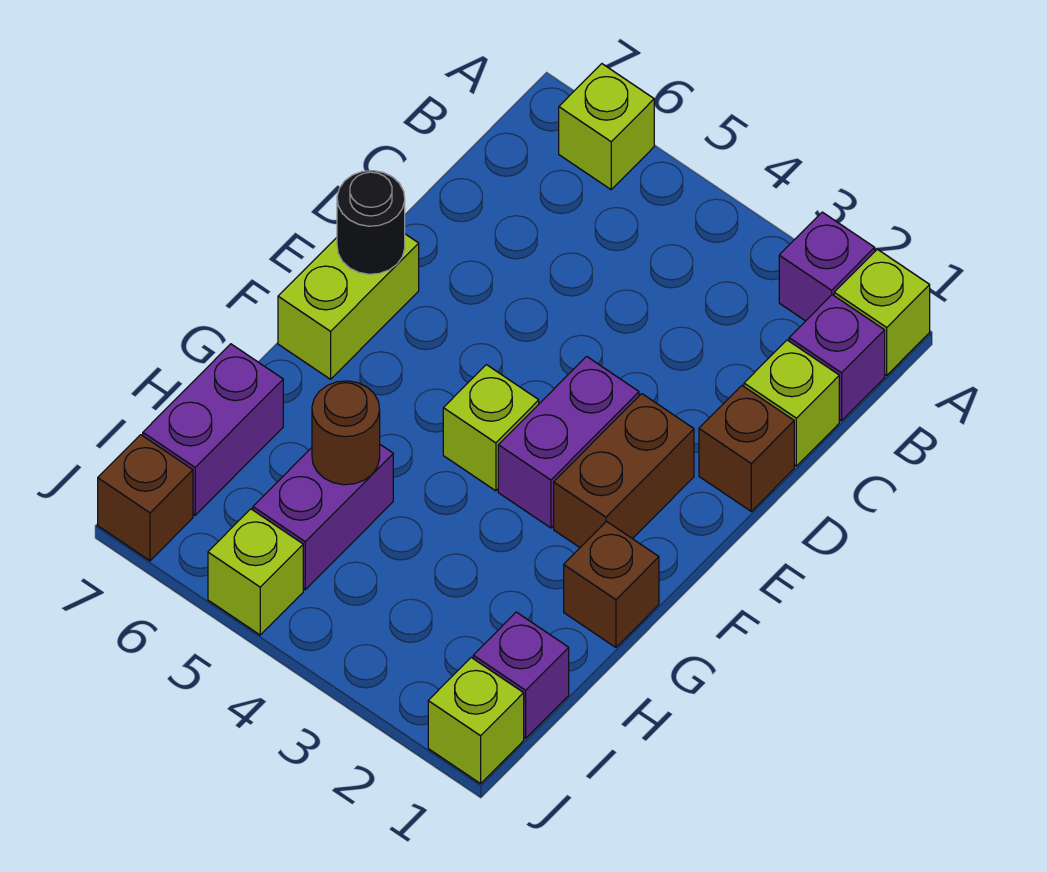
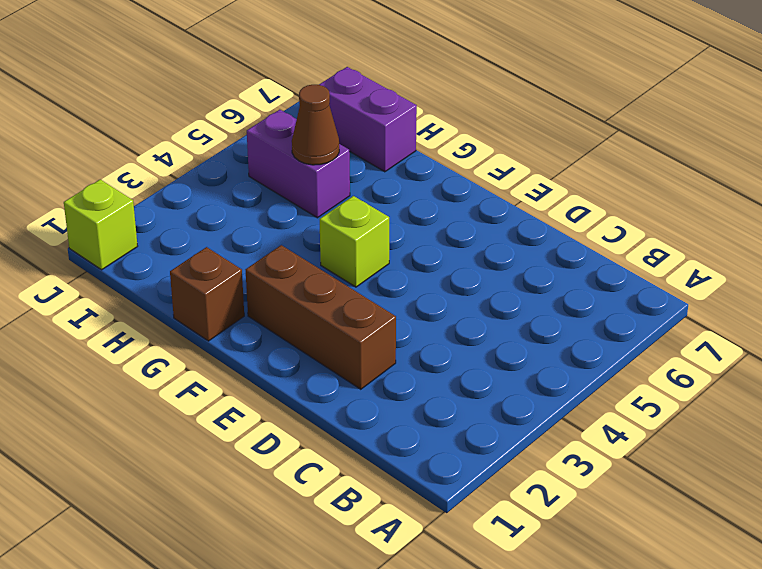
brown brick D2:F2 level 1 -> brown brick E2:F2 level 1
brown cone H5 level 2 -> brown round brick H5 level 2
none -> lime brick A1 level 1
none -> purple brick A2 level 1
none -> lime brick A6 level 1

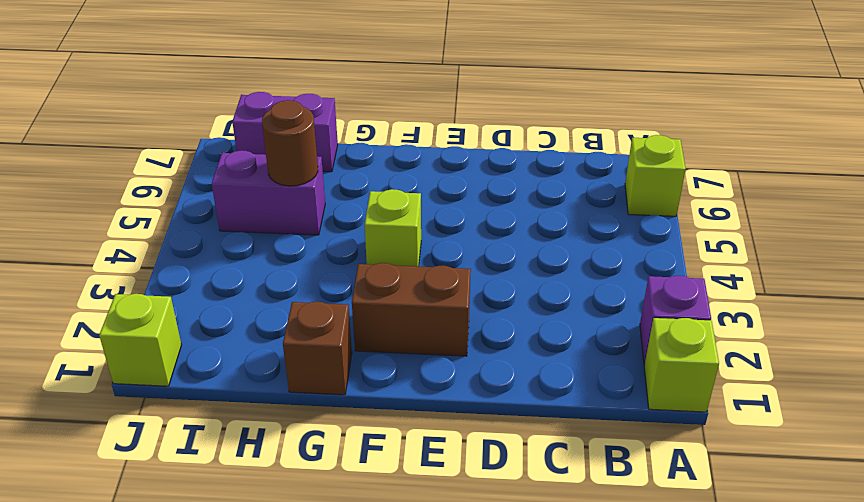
none -> purple brick B1 level 1
none -> lime brick C1 level 1
none -> brown brick D1 level 1

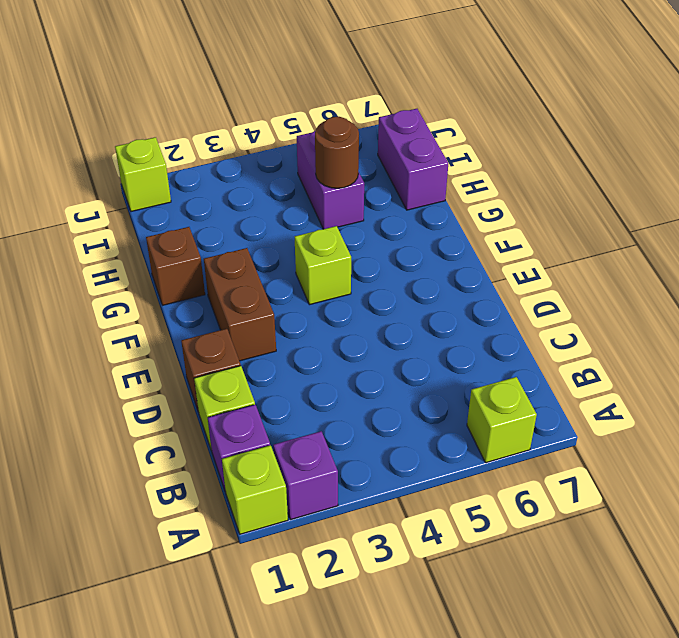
none -> purple brick E3:F3 level 1
none -> lime brick E7:F7 level 1
none -> purple brick I1 level 1

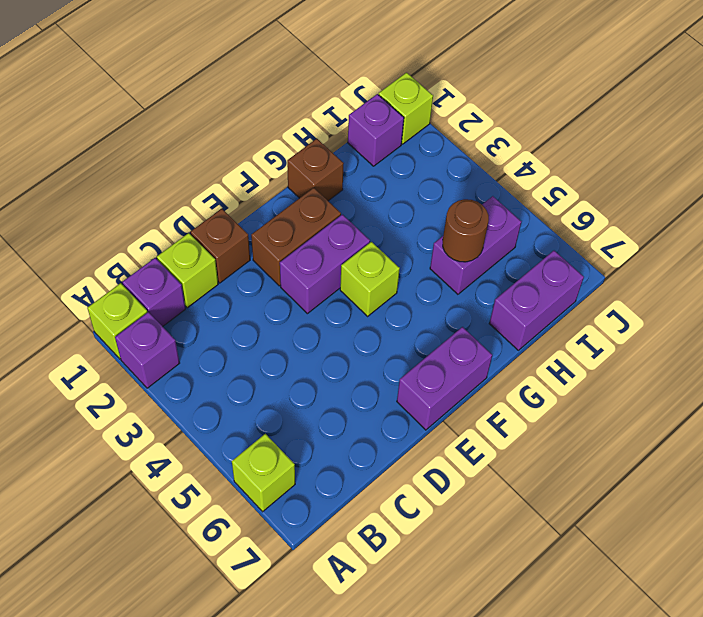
purple brick E7:F7 level 1 -> lime brick E7:F7 level 1
none -> lime brick J5 level 1
none -> brown brick J7 level 1
none -> black round brick E7 level 2

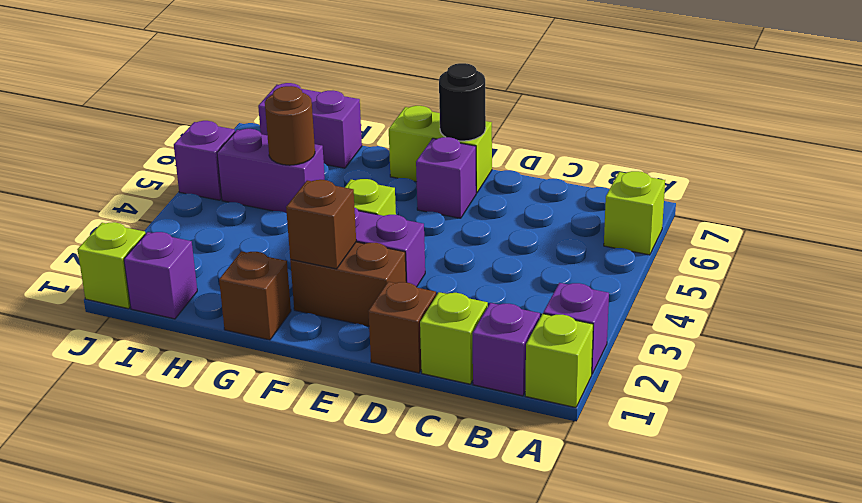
purple brick E6 level 1 -> none
brown brick F2 level 2 -> brown brick J7 level 1
purple brick J5 level 1 -> lime brick J5 level 1

